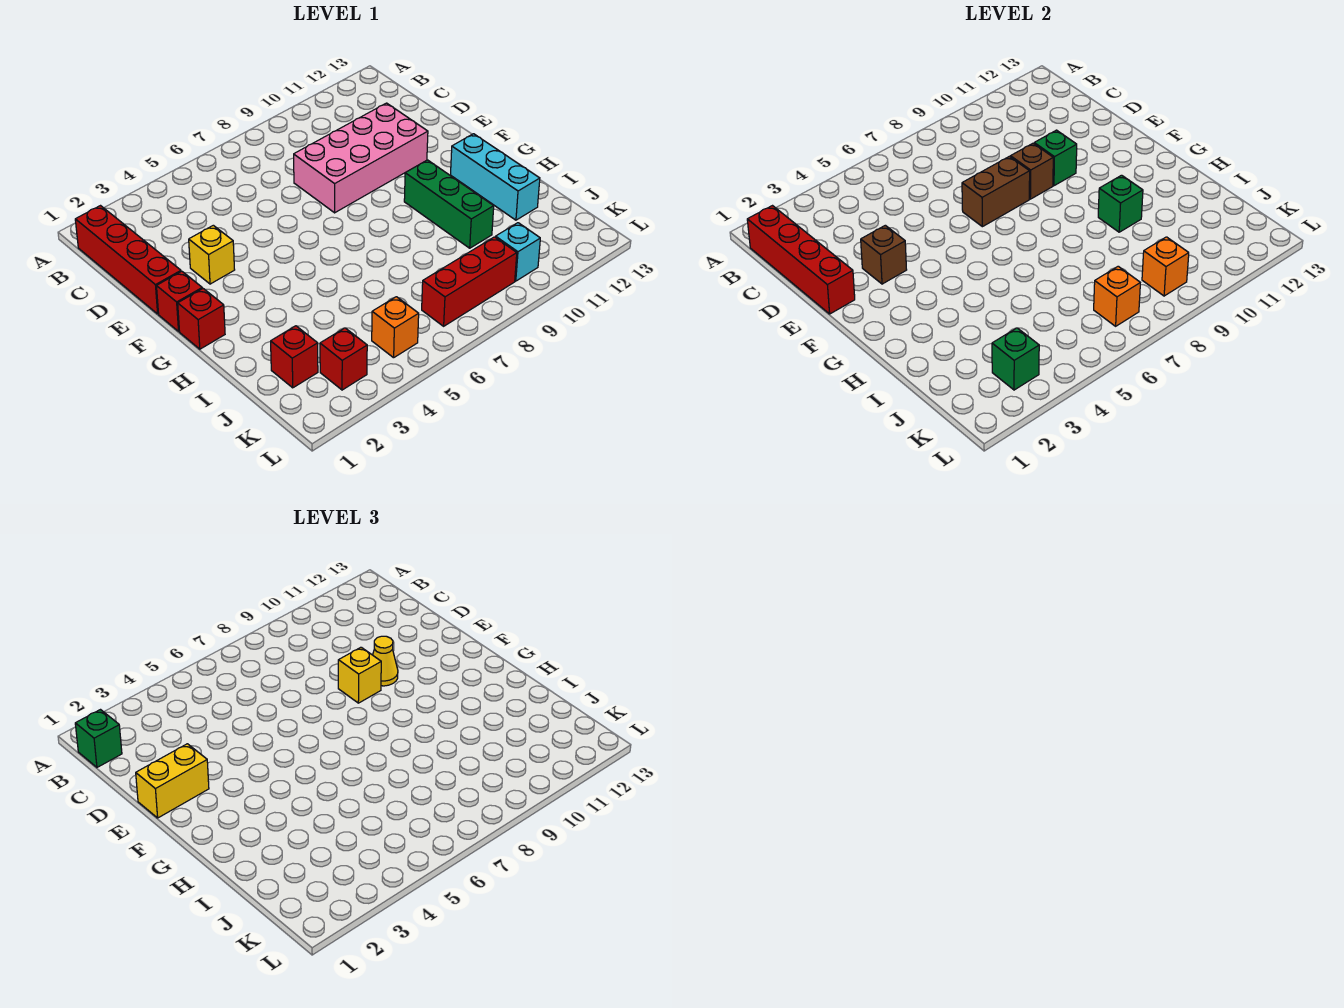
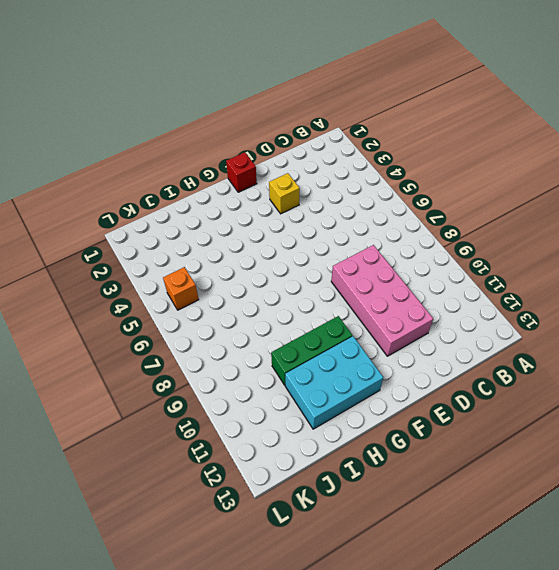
cyan brick G11:I12 level 1 -> cyan brick G12:I12 level 1
none -> red brick B1:E1 level 1
none -> red brick G1 level 1
none -> red brick J2 level 1

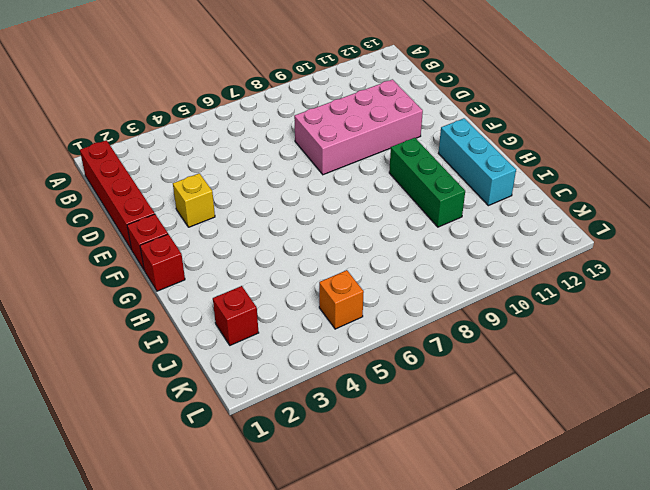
none -> red brick K3 level 1
none -> red brick K7:K9 level 1
none -> cyan brick K10 level 1

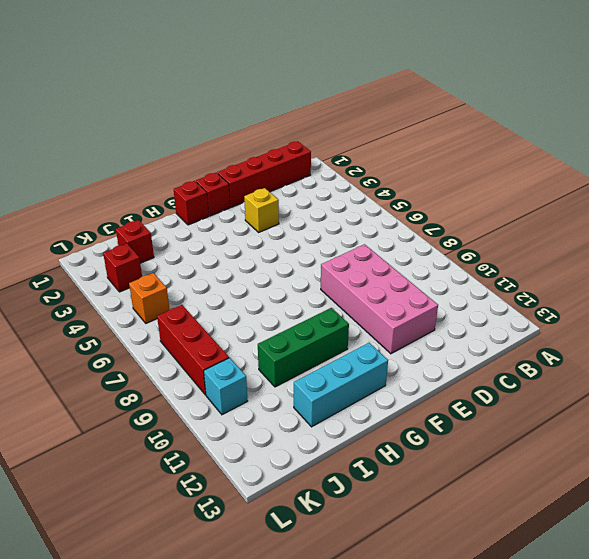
none -> red brick B1:E1 level 2
none -> brown brick E3 level 2
none -> brown brick E7:E8 level 2

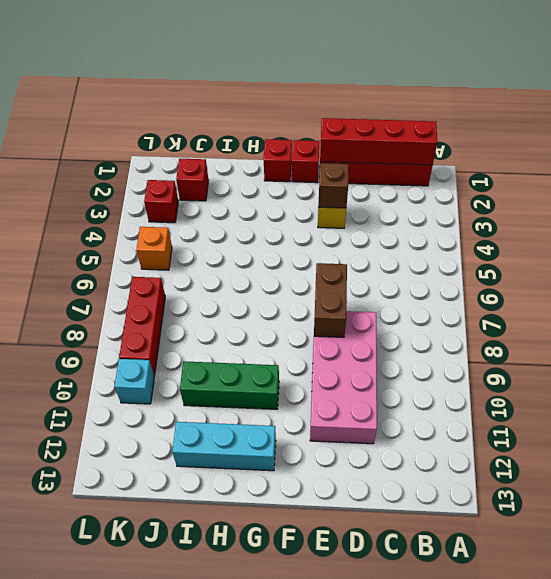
none -> brown brick E9 level 2
none -> green brick E10 level 2
none -> green brick H10 level 2

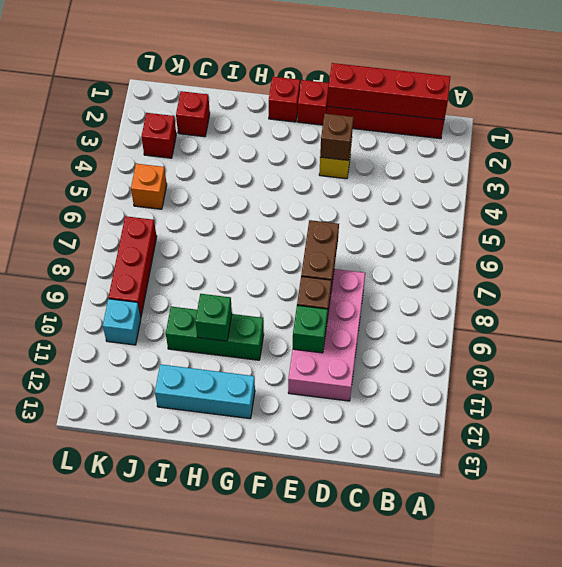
none -> green brick K3 level 2
none -> orange brick K7 level 2
none -> orange brick K9 level 2

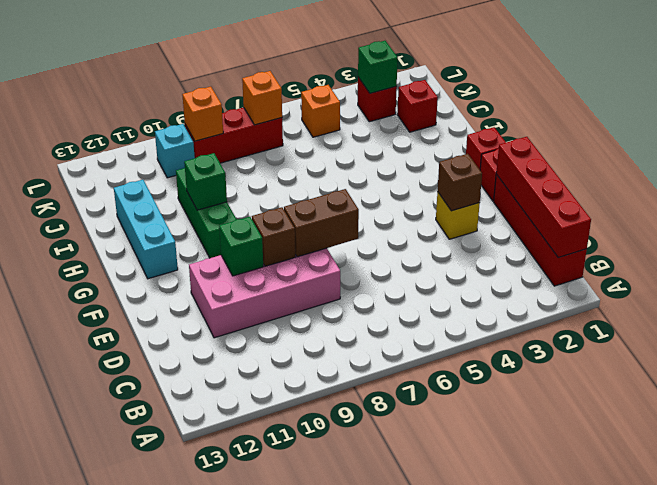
none -> green brick B1 level 3
none -> yellow brick E1:E2 level 3
none -> yellow brick E9 level 3

